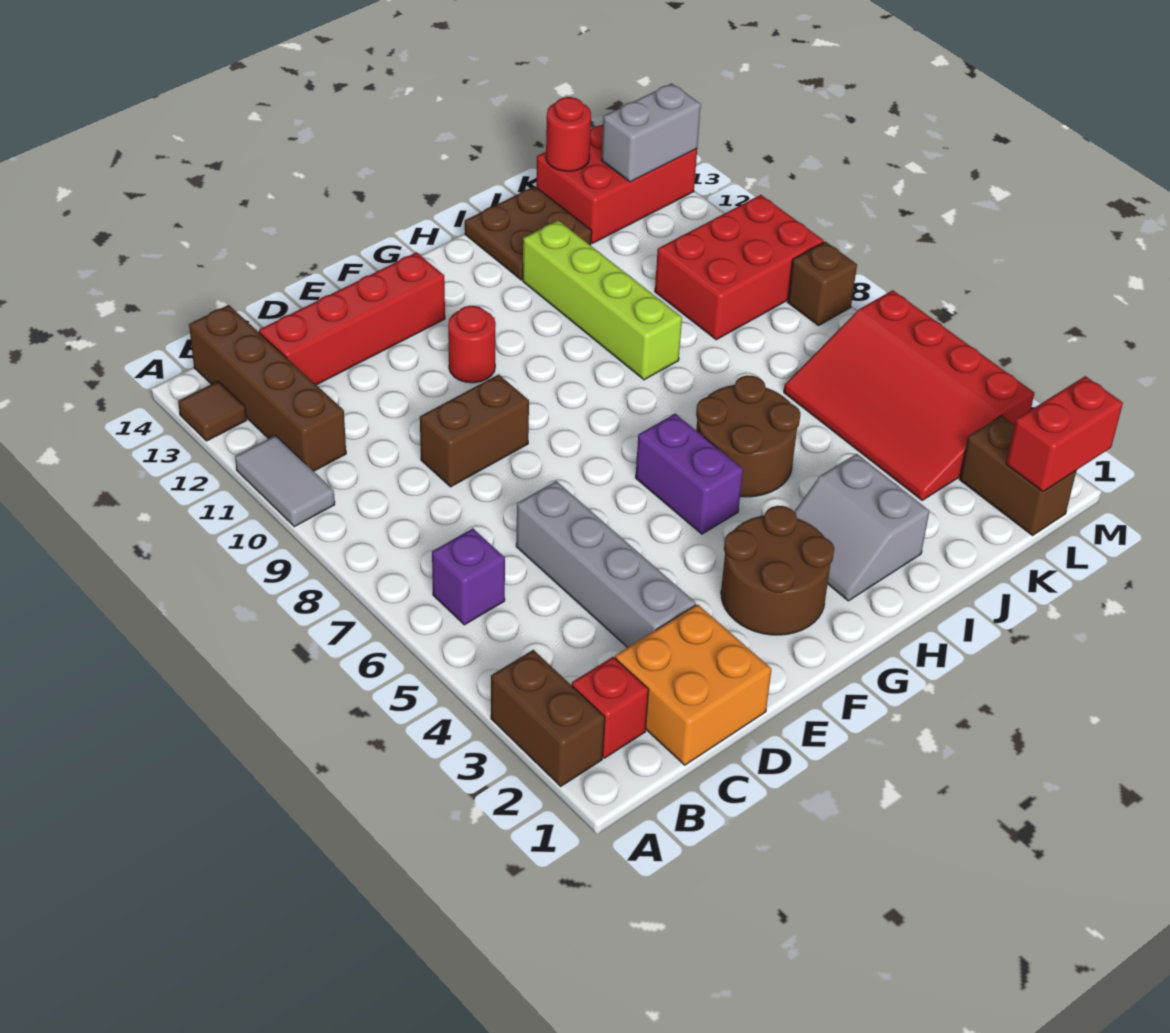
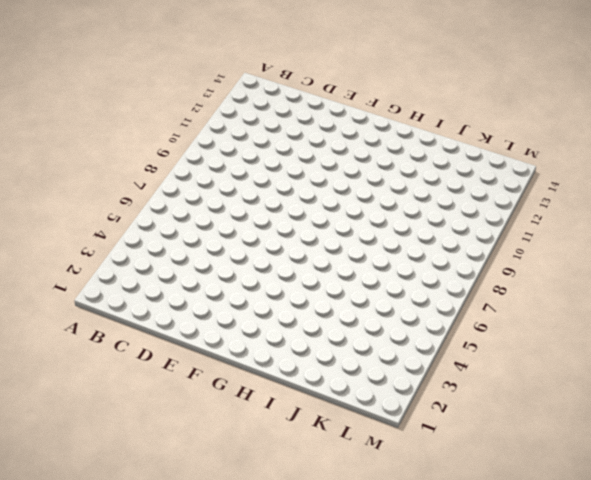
none -> brown brick A2:A3 level 1
none -> grey tile A10:A11 level 1
none -> brown tile A13 level 1

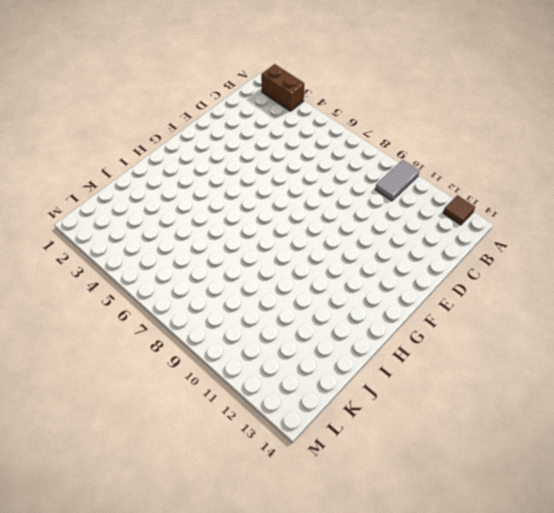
grey tile A10:B10 level 1 -> grey tile A10:A11 level 1
none -> red brick B2 level 1
none -> purple brick B6 level 1
none -> brown brick B11:B14 level 1

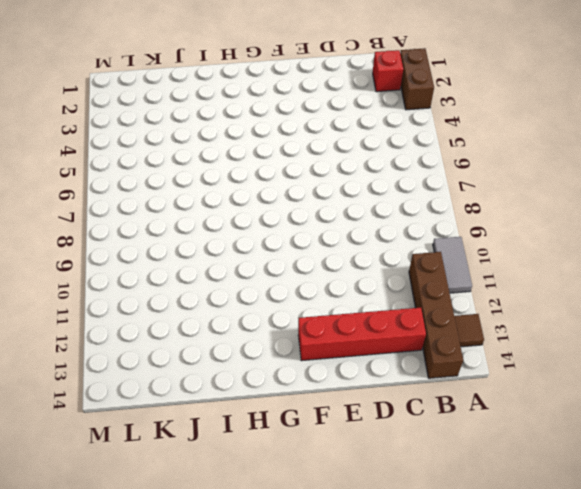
none -> purple brick B6 level 1
none -> orange brick C1:D2 level 1
none -> grey brick D3:D6 level 1

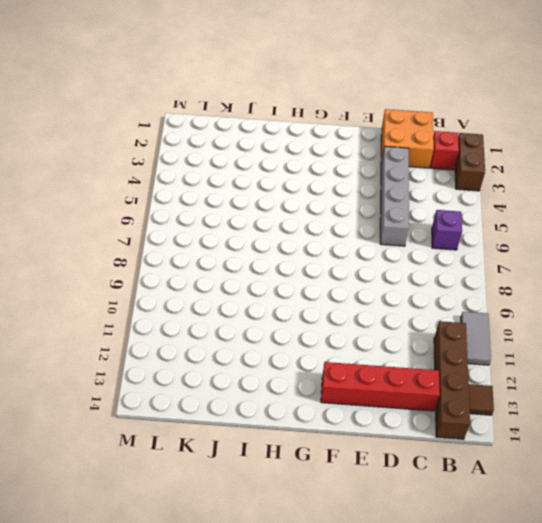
none -> brown brick D9:E9 level 1
none -> brown round brick F2:G3 level 1
none -> red round brick F11 level 1

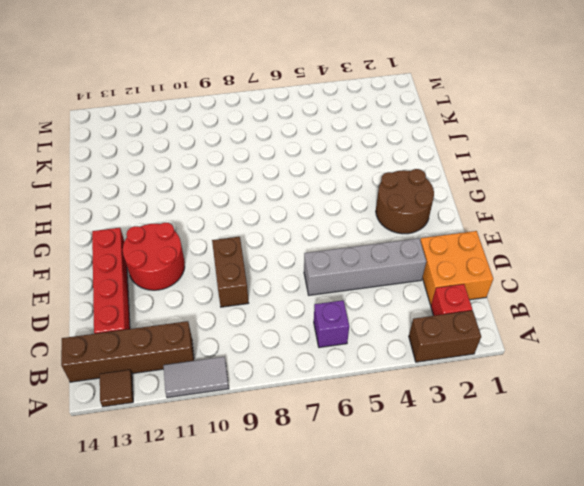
red round brick E11:F12 level 1 -> red round brick F11 level 1
none -> purple brick G5:G6 level 1
none -> grey slope H2:I3 level 1 top I
none -> brown round brick H5:I6 level 1

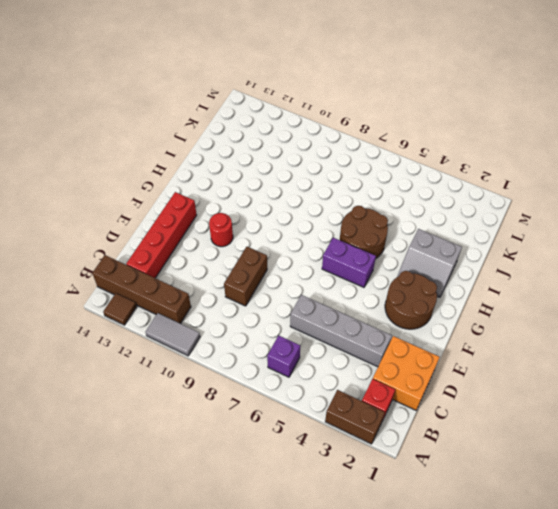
none -> lime brick I9:I12 level 1
none -> brown plate I13:J14 level 1
none -> red slope K3:M6 level 1 top M

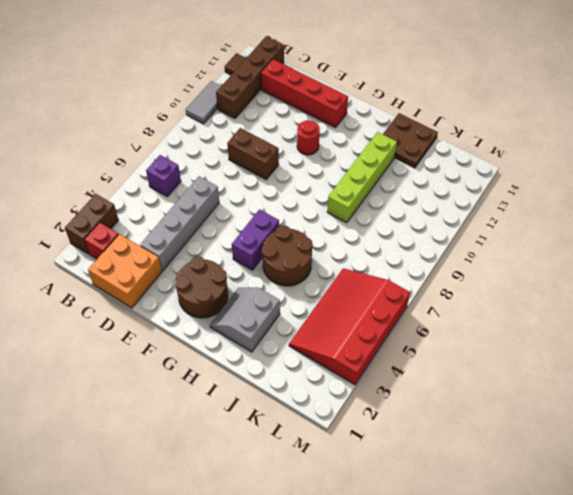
none -> red brick K9:M10 level 1
none -> red brick K13:M14 level 1
none -> brown brick L1:L2 level 1

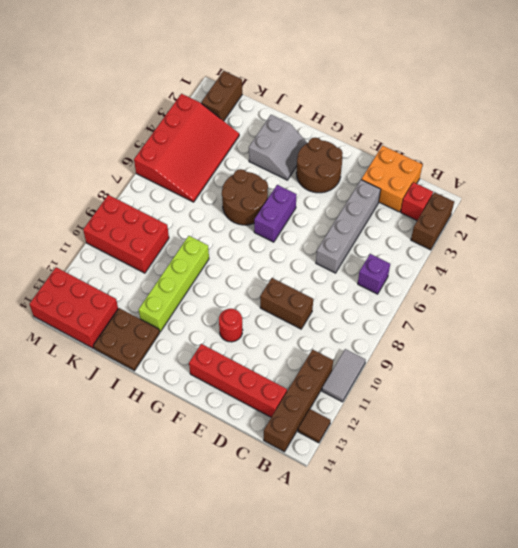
none -> brown brick M8 level 1
none -> red round brick K14 level 2
none -> red brick L1:M1 level 2

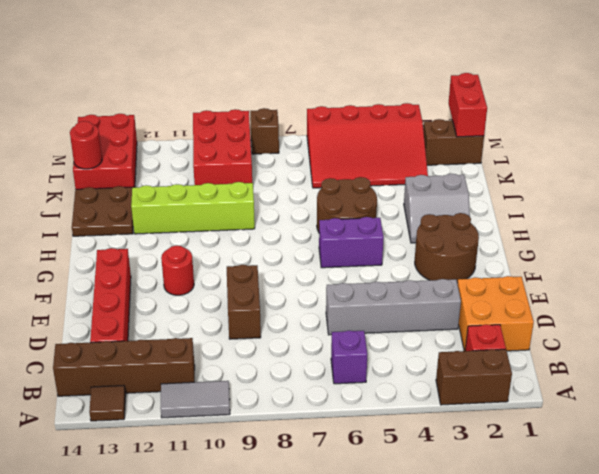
none -> grey brick L13:M13 level 2

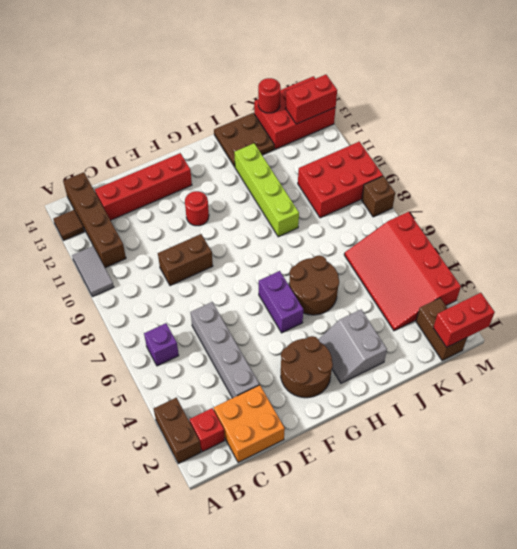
red brick L13:M13 level 2 -> grey brick L13:M13 level 2

